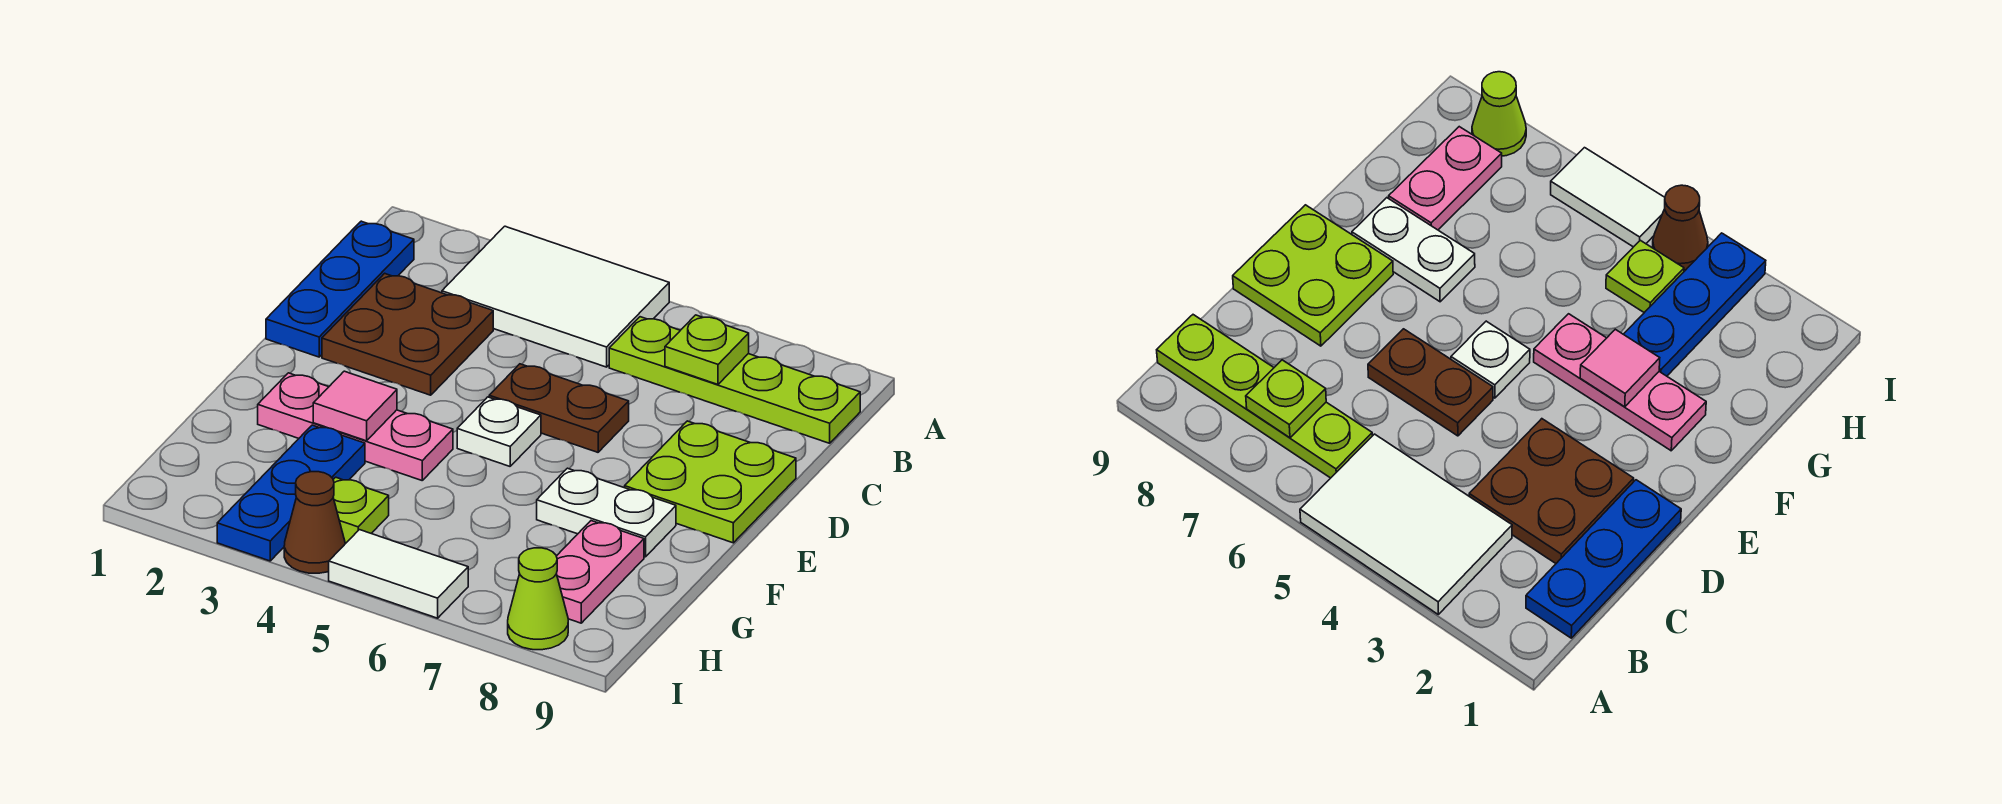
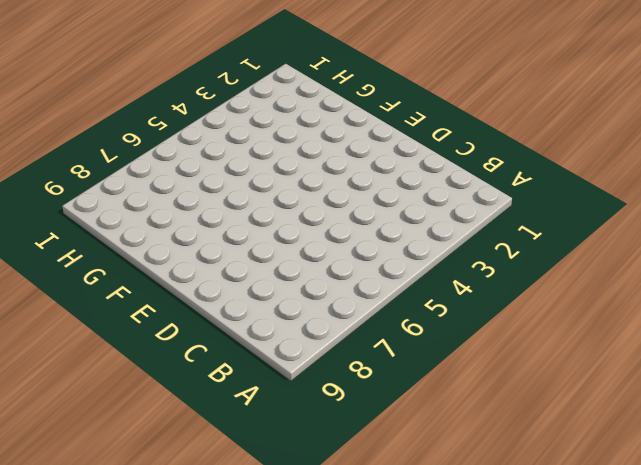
none -> white tile A3:B5 level 1
none -> blue plate B1:D1 level 1
none -> lime plate B6:B9 level 1

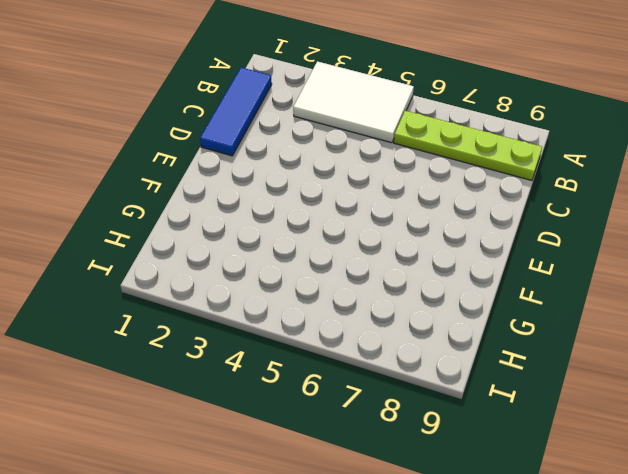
blue tile B1:D1 level 1 -> blue plate B1:D1 level 1
none -> brown plate C2:D3 level 1
none -> brown plate D5:D6 level 1
none -> lime plate D8:E9 level 1

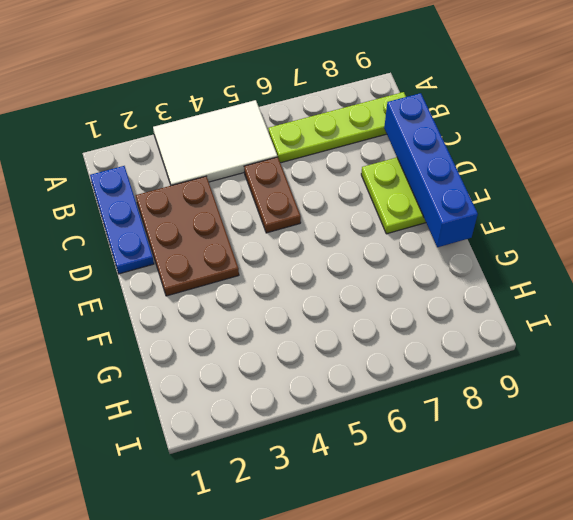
brown plate C2:E3 level 1 -> brown plate C2:D3 level 1
brown plate C5:D5 level 1 -> brown plate D5:D6 level 1
blue brick C9:F9 level 2 -> none
none -> white plate E5 level 1
none -> pink plate F2:F4 level 1
none -> white plate F7:F8 level 1

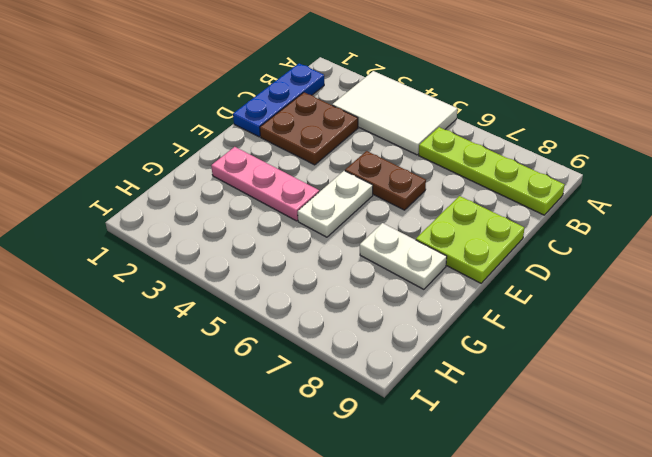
white plate E5:F5 level 1 -> white plate E5 level 1
none -> blue plate G3:I3 level 1
none -> pink plate G8:H8 level 1
none -> lime plate H4 level 1

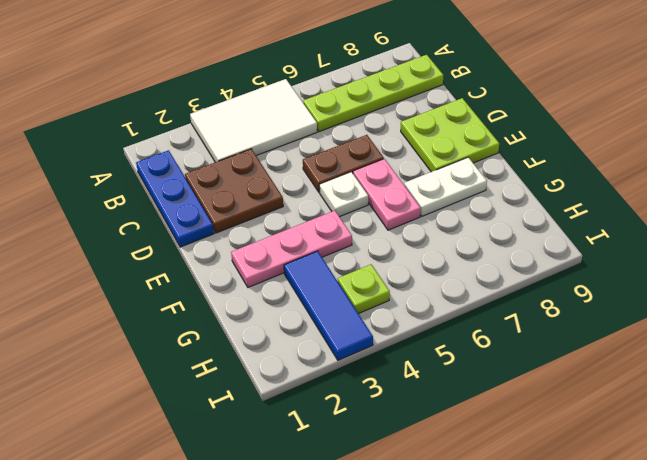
pink plate E6:F6 level 1 -> pink plate G8:H8 level 1
blue tile G3:I3 level 1 -> blue plate G3:I3 level 1
none -> brown cone I4 level 1
none -> white tile I5:I6 level 1
none -> lime cone I8 level 1

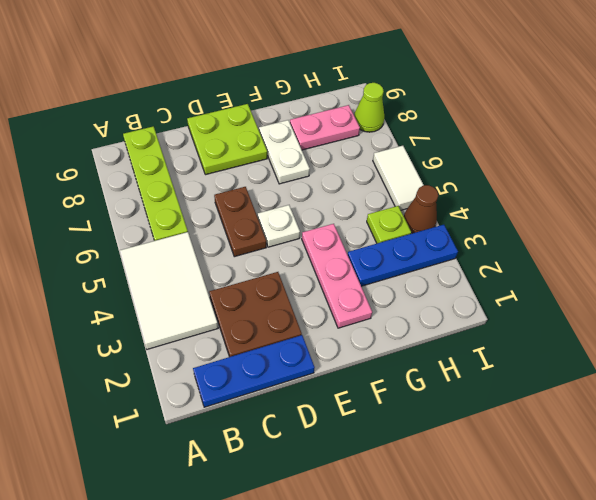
none -> lime plate B7 level 2
none -> pink tile F3 level 2

